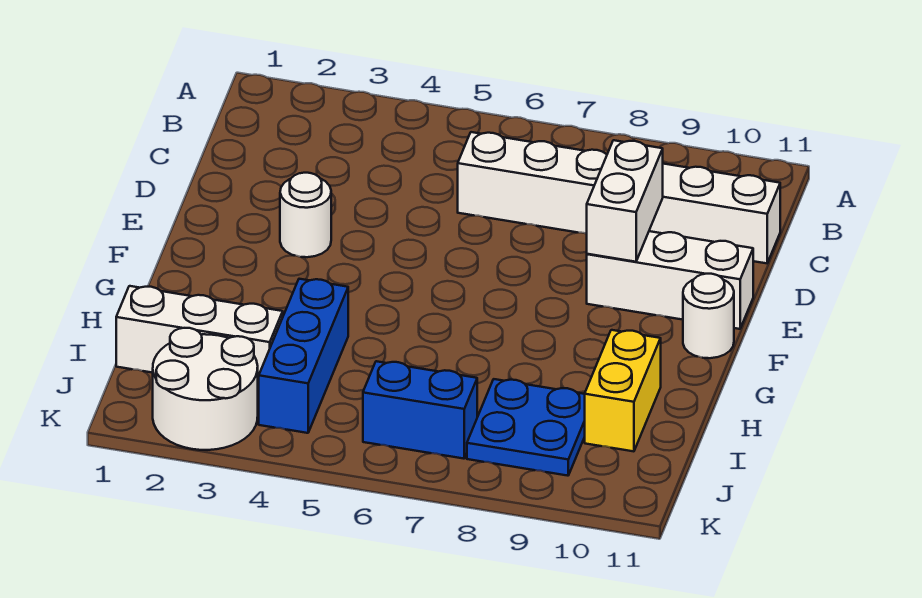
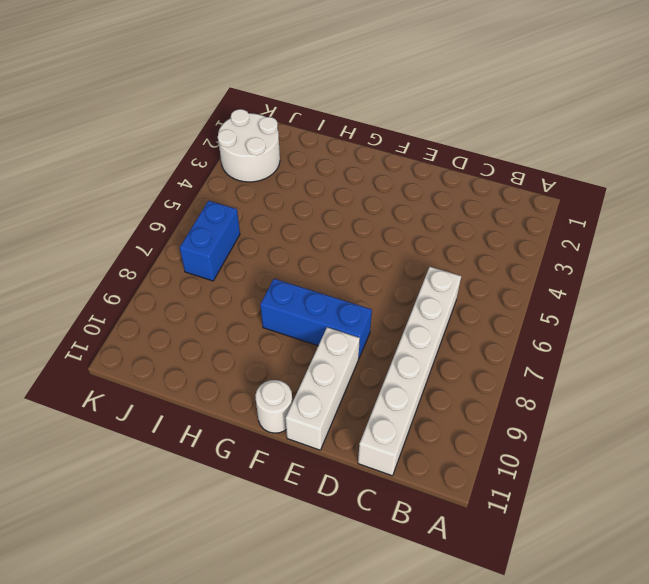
blue brick E8:G8 level 1 -> blue brick H4:J4 level 1
none -> white round brick E3 level 1
none -> yellow brick H10:I10 level 1

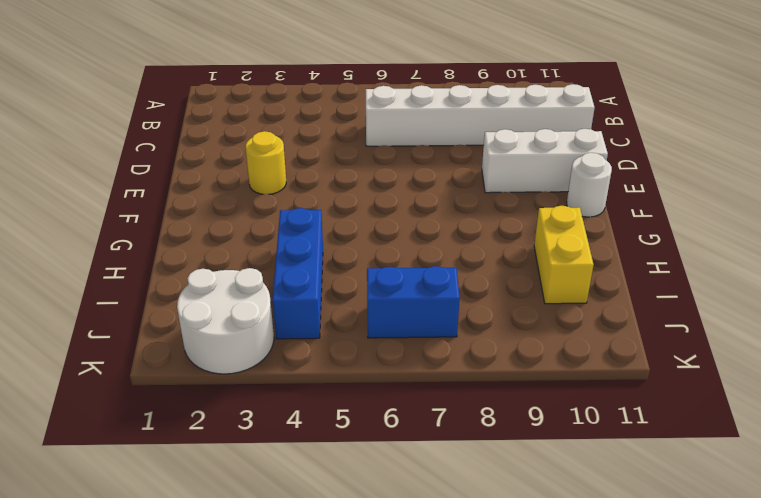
yellow round brick E3 level 1 -> white round brick E3 level 1
none -> white brick I1:I3 level 1
none -> blue plate I8:J9 level 1

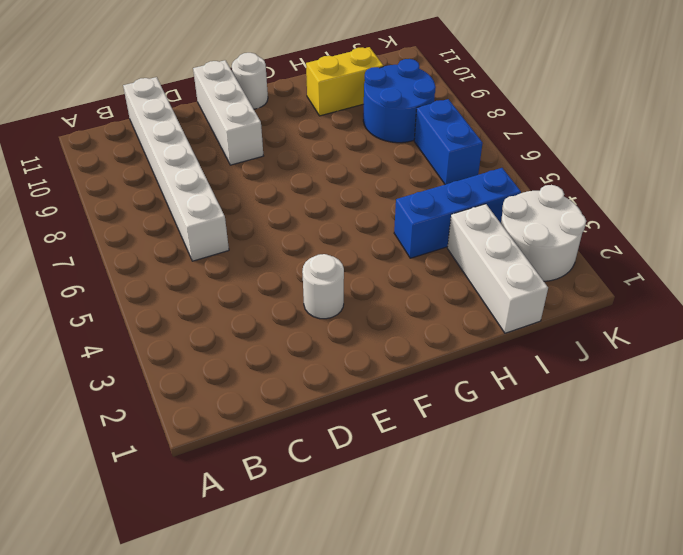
blue round brick I8:J9 level 1 -> blue plate I8:J9 level 1
none -> white brick D9:E9 level 2

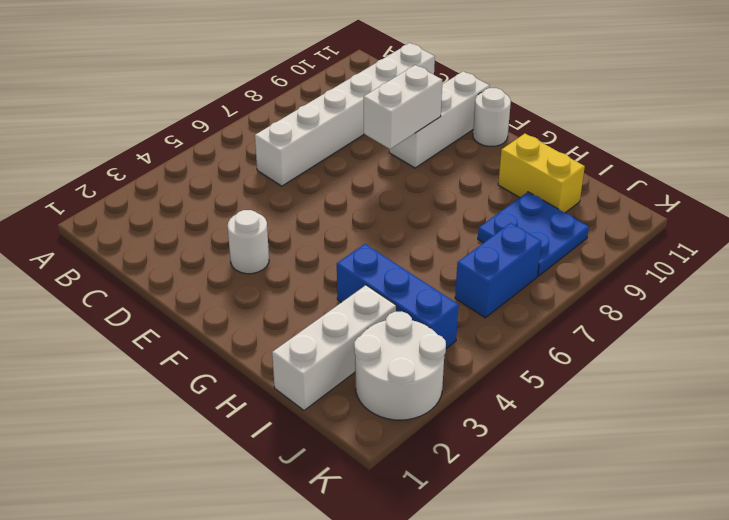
white brick E8:E9 level 2 -> white brick D9:E9 level 2

